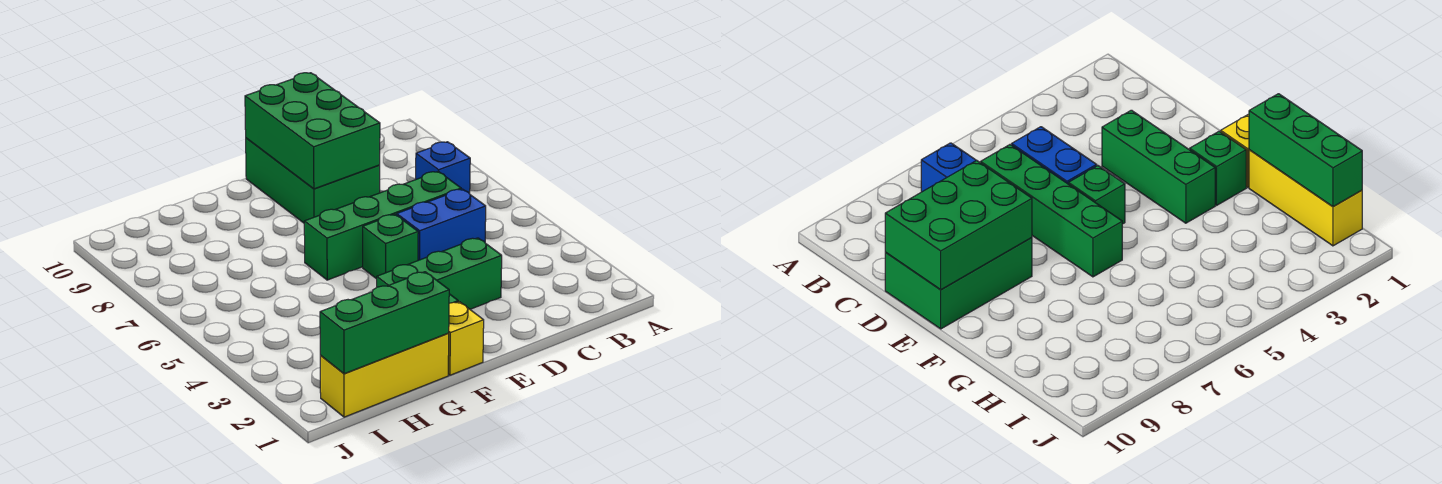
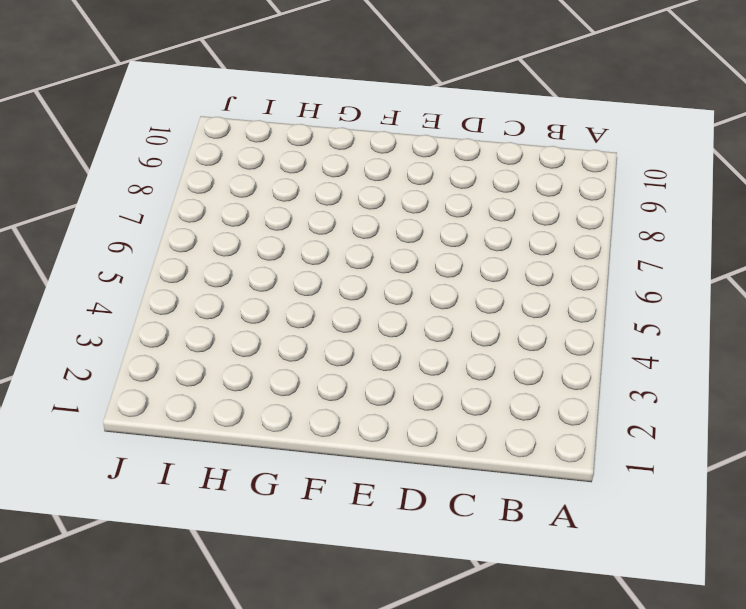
none -> blue brick B7 level 1
none -> blue brick C5:D5 level 1

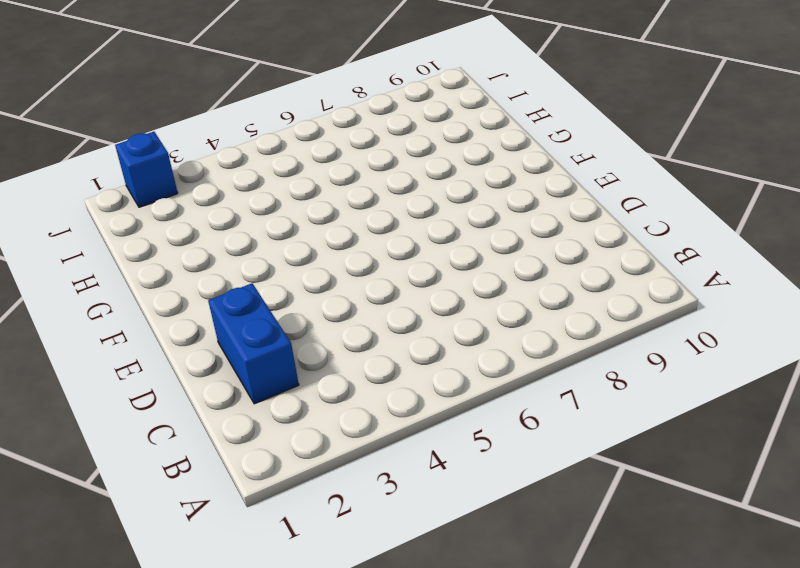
blue brick C2:D2 level 1 -> blue brick C5:D5 level 1
blue brick J2 level 1 -> blue brick B7 level 1
none -> green brick C6:F6 level 1
none -> green brick D3:F3 level 1

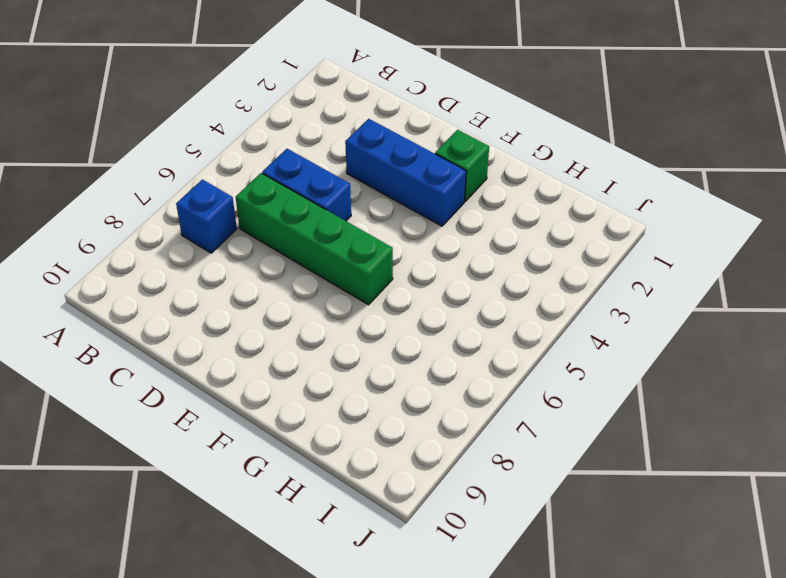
blue brick D3:F3 level 1 -> green brick D3:F3 level 1
none -> green brick D8:E10 level 1
none -> green brick E5 level 1

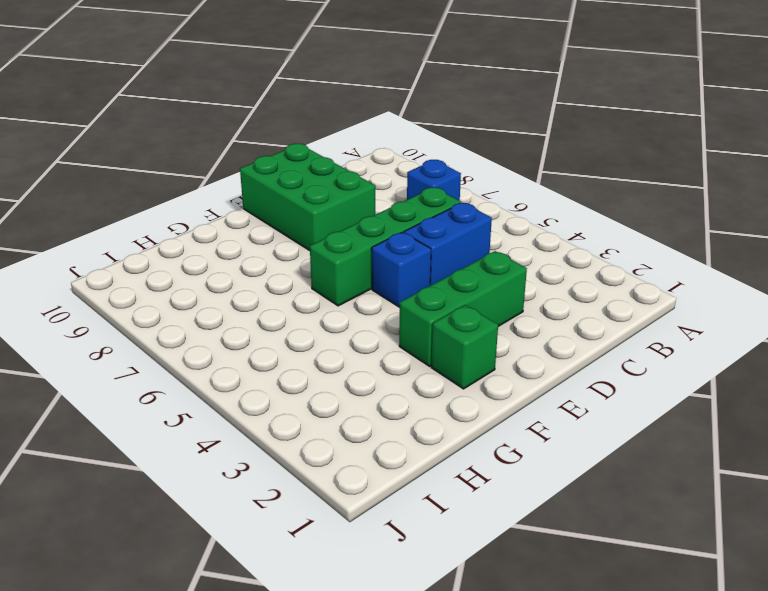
blue brick E5 level 1 -> green brick E5 level 1
none -> yellow brick F1 level 1
none -> yellow brick G1:I1 level 1

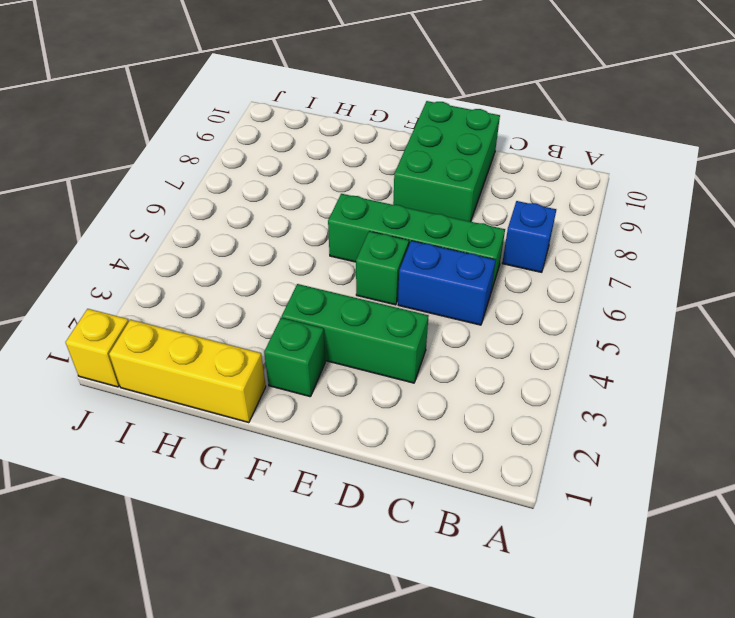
yellow brick J1 level 1 -> yellow brick F1 level 1
none -> green brick D8:E10 level 2
none -> green brick G1:I1 level 2

